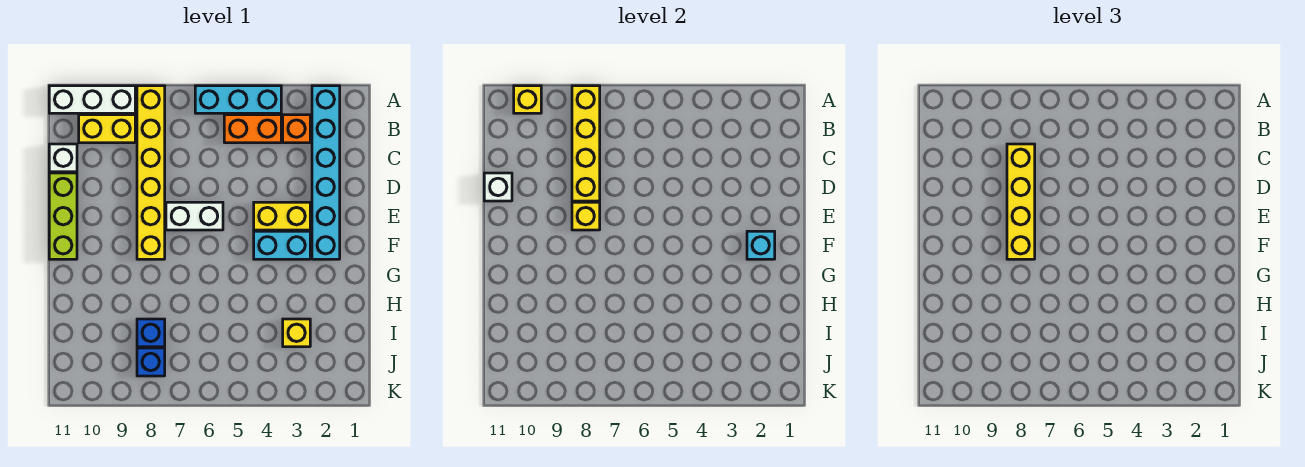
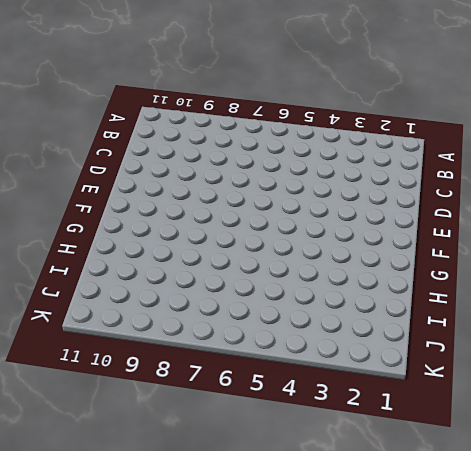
none -> cyan brick A2:F2 level 1
none -> cyan brick A4:A6 level 1
none -> yellow brick A8:F8 level 1

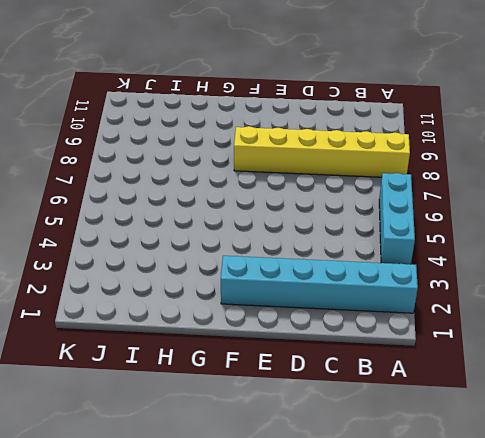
none -> white brick A9:A11 level 1
none -> orange brick B3 level 1
none -> orange brick B4:B5 level 1

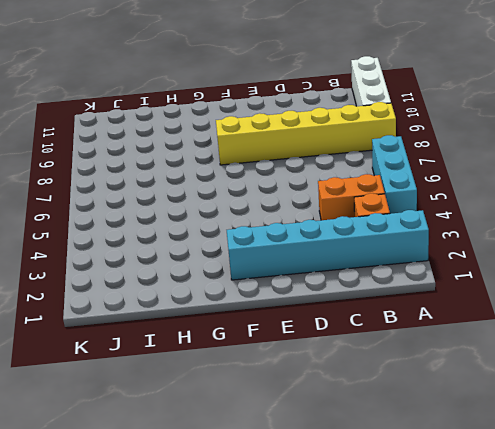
orange brick B4:C4 level 1 -> orange brick B4:B5 level 1
none -> yellow brick B9:B10 level 1
none -> white brick C11 level 1
none -> lime brick D11:F11 level 1

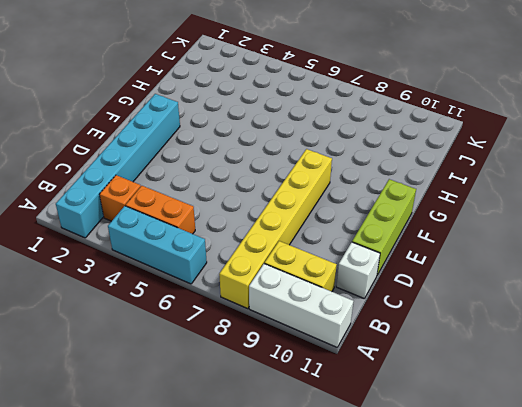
none -> yellow brick E3:E4 level 1
none -> white brick E6:E7 level 1
none -> cyan brick F3:F4 level 1

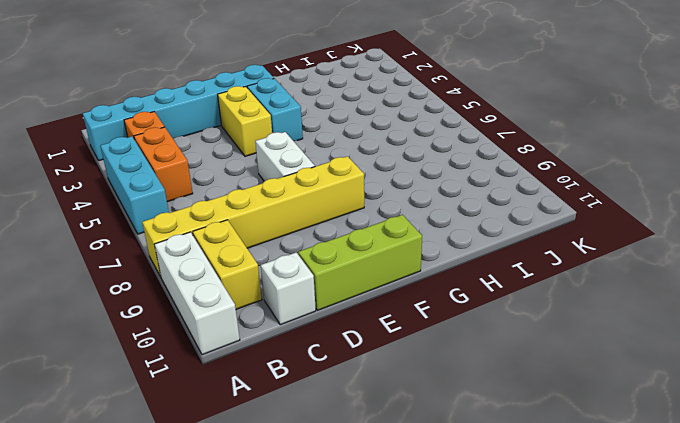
none -> yellow brick I3 level 1
none -> blue brick I8 level 1
none -> blue brick J8 level 1

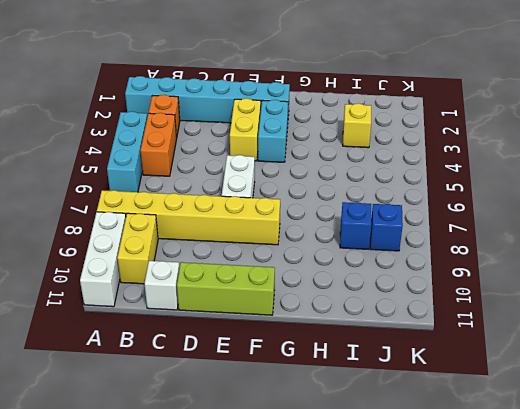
none -> yellow brick A8:D8 level 2
none -> yellow brick A10 level 2
none -> white brick D11 level 2

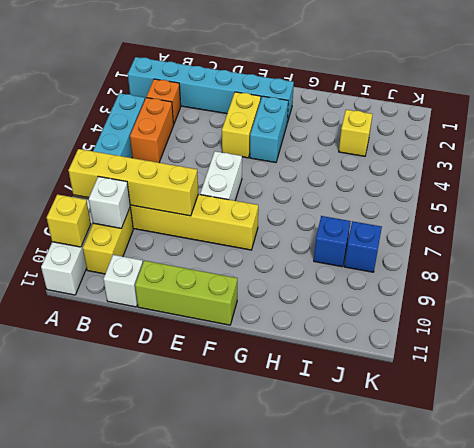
white brick B9 level 2 -> white brick D11 level 2
none -> yellow brick E8 level 2
none -> cyan brick F2 level 2
none -> yellow brick C8:F8 level 3

